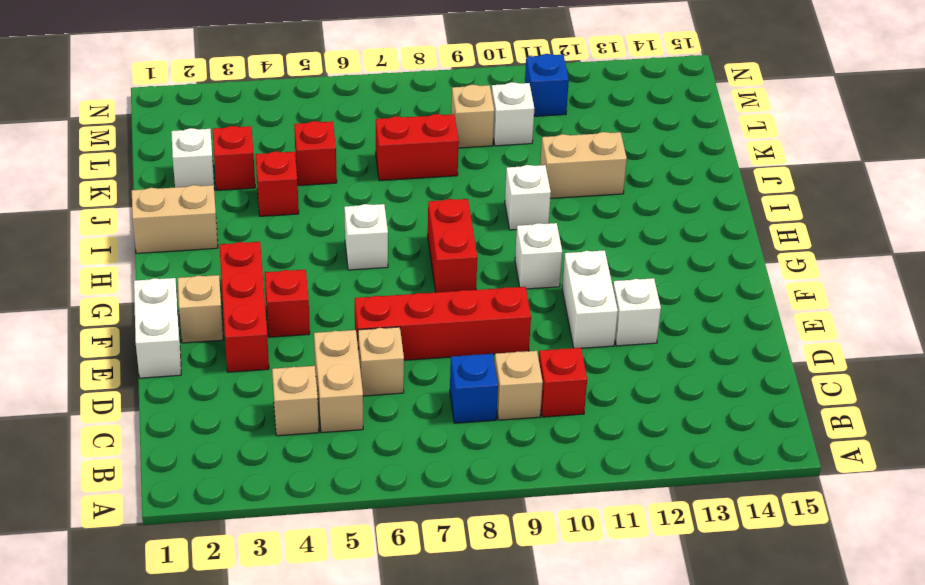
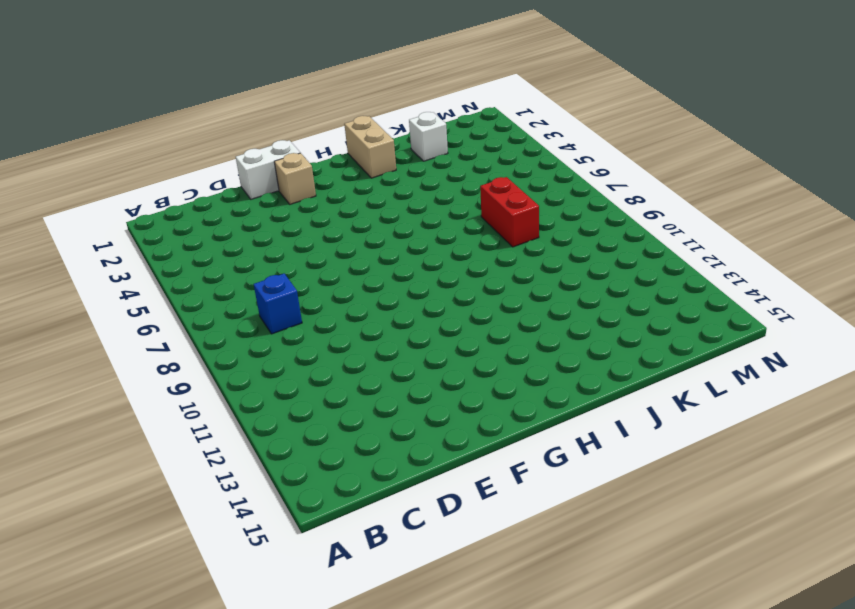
none -> tan brick C4 level 1
none -> tan brick C5:D5 level 1
none -> tan brick C9 level 1

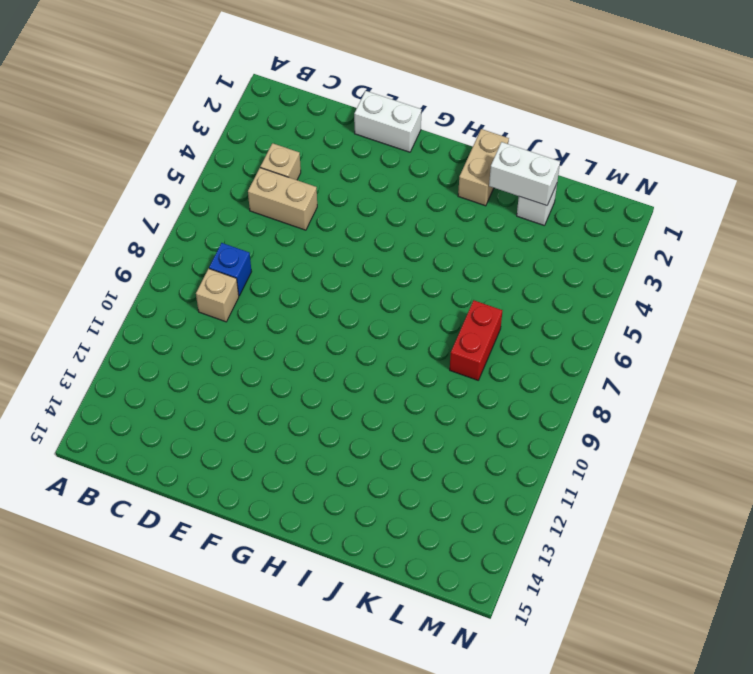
white brick J2:K2 level 2 -> white brick E11:F11 level 1
none -> red brick C10 level 1
none -> tan brick D6 level 1
none -> red brick E3:G3 level 1

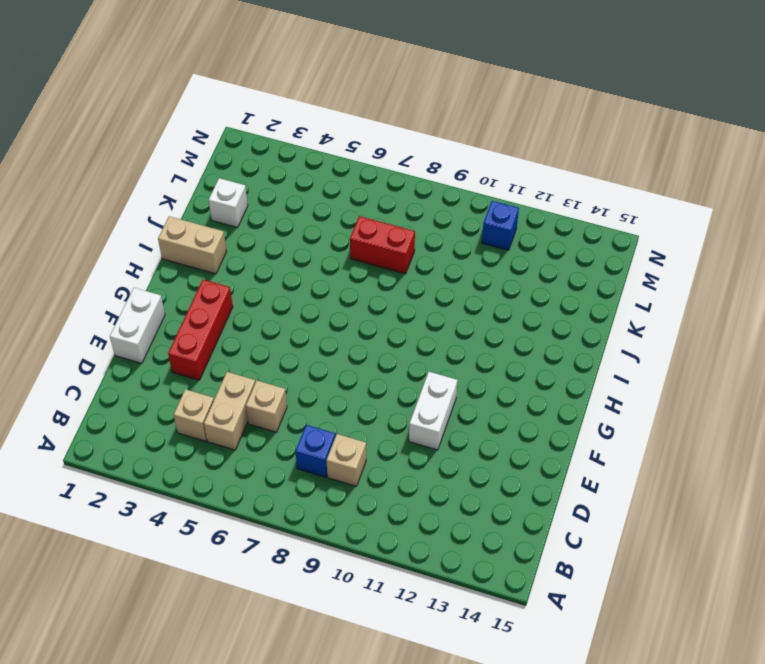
none -> red brick C10 level 1
none -> red brick E6:E9 level 1
none -> white brick E12 level 1

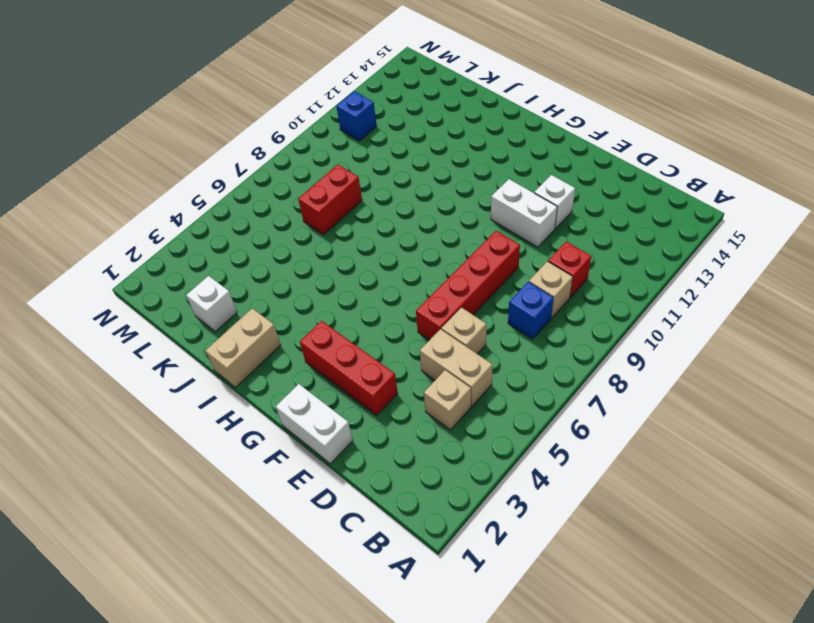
none -> tan brick F2 level 1
none -> red brick F4 level 1
none -> red brick G8:H8 level 1

